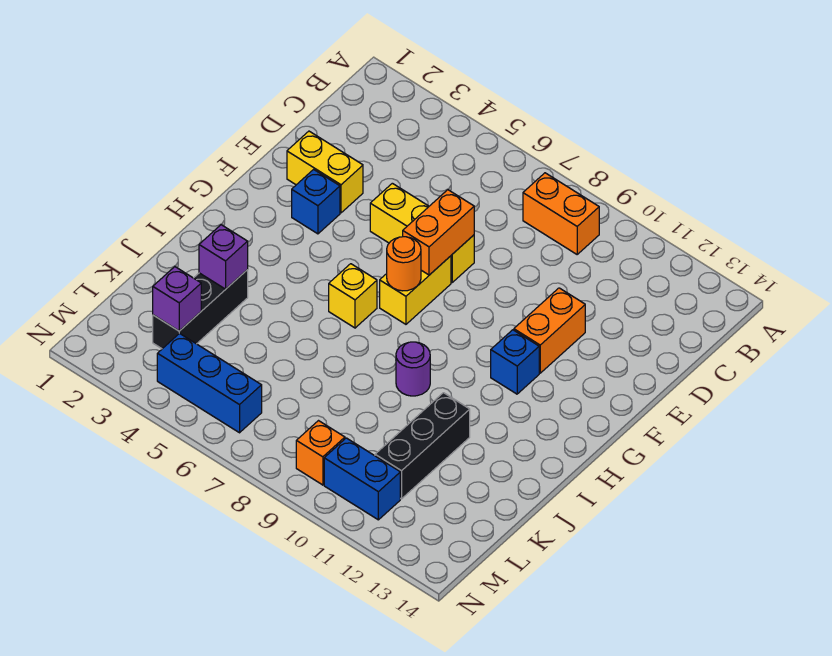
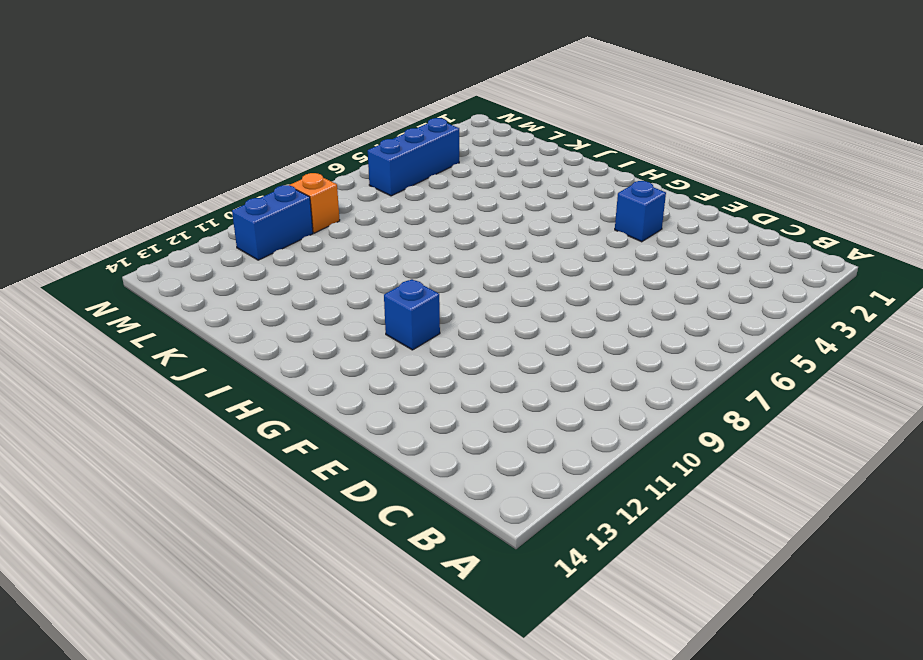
none -> orange brick B8:B9 level 1
none -> yellow brick E2:E3 level 1
none -> yellow brick E5:E7 level 1

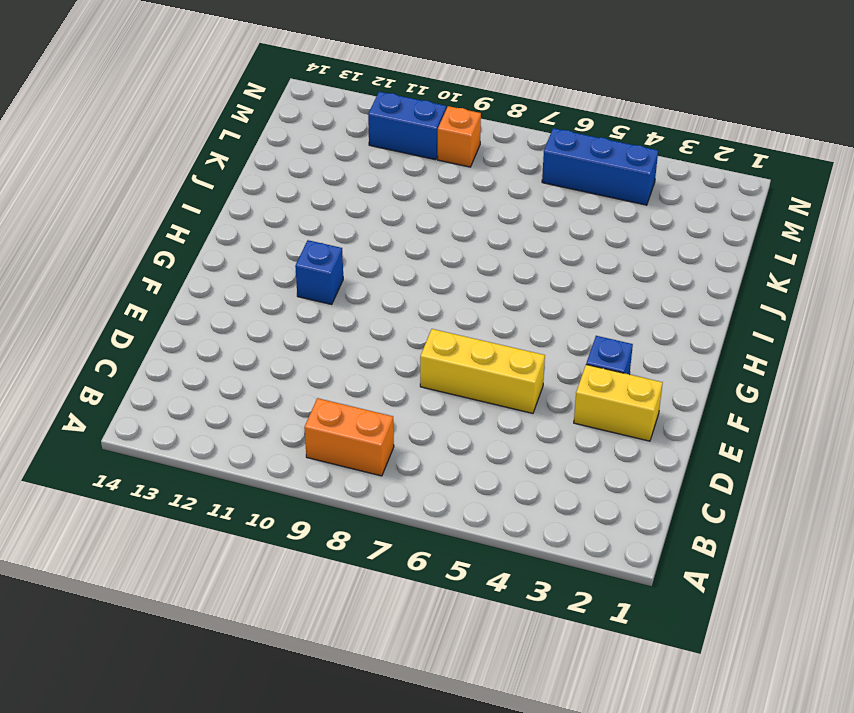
none -> orange brick E11:F11 level 1
none -> yellow brick F7:G7 level 1
none -> yellow brick H6 level 1

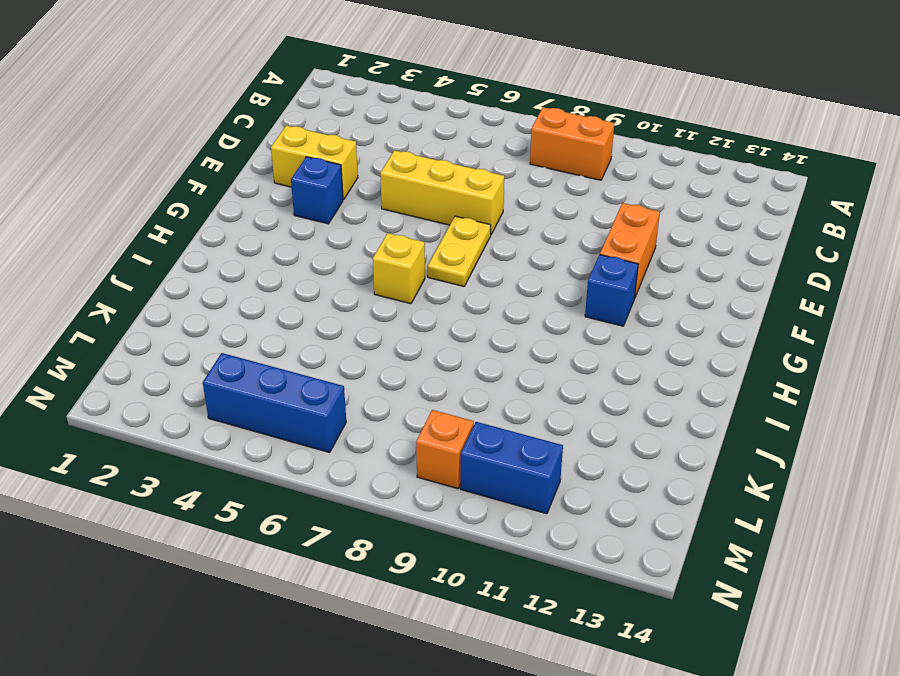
yellow plate F7:G7 level 1 -> yellow brick F7:G7 level 1
none -> purple round brick I9 level 1
none -> black brick J3:L3 level 1
none -> black brick J11:L11 level 1

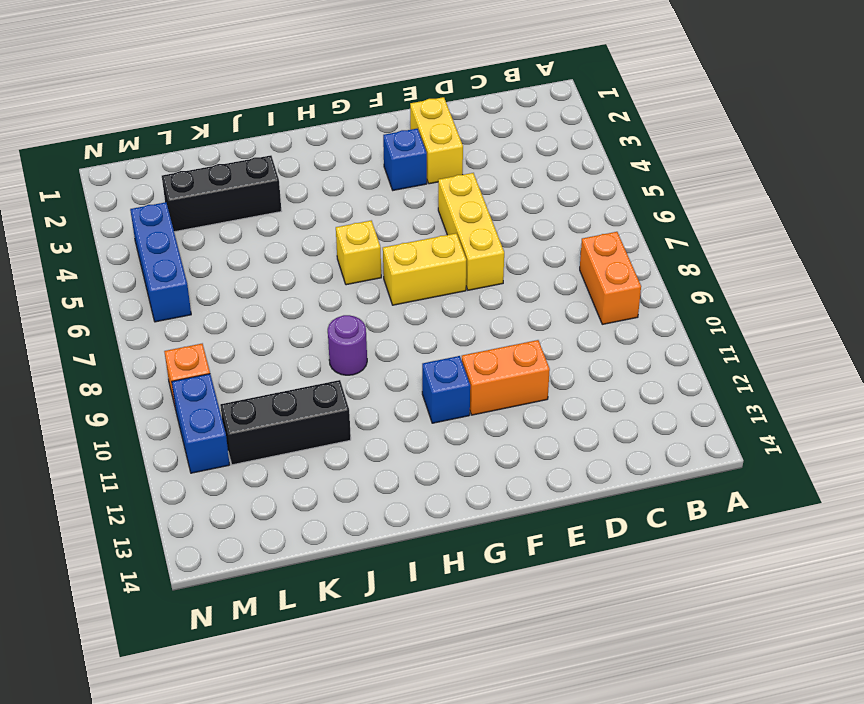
none -> orange brick E7:F7 level 2
none -> orange round brick G7 level 2
none -> purple brick J3 level 2

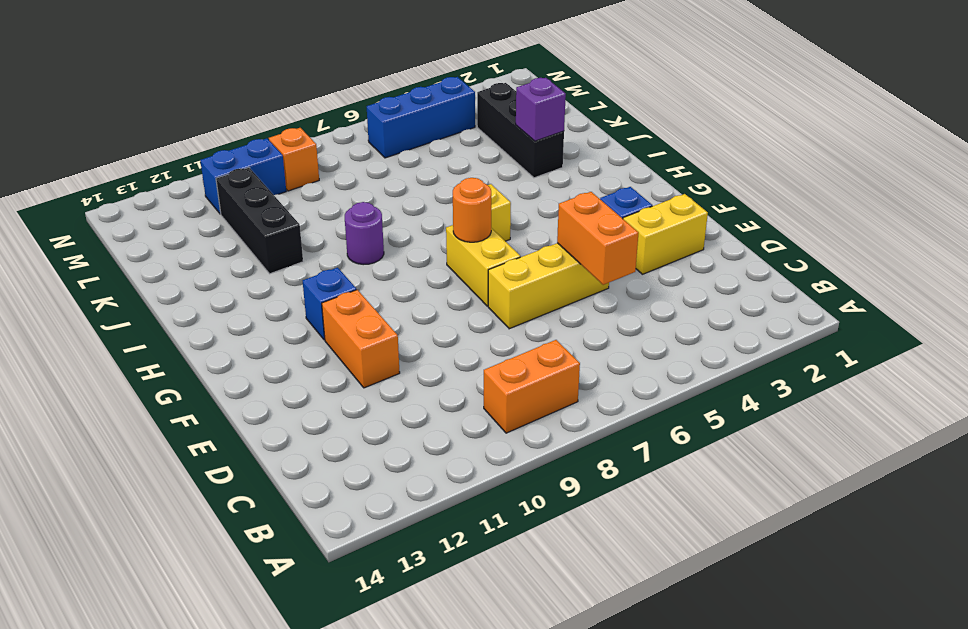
orange brick D5:E5 level 2 -> orange brick E7:F7 level 2
none -> purple brick L3 level 2

